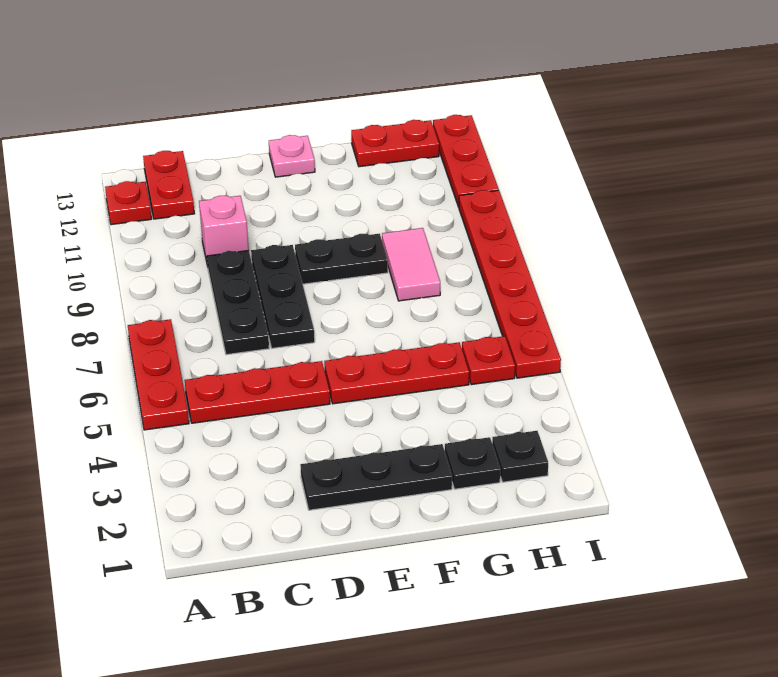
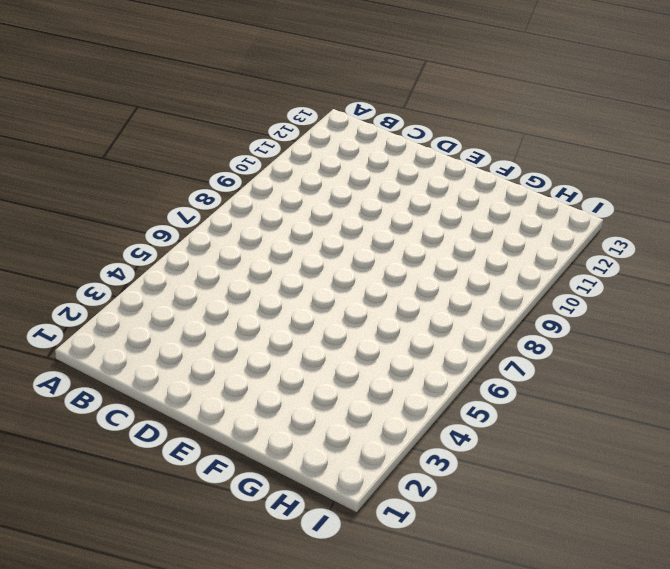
none -> red plate A5:A7 level 1
none -> red plate A12 level 1
none -> red plate B5:D5 level 1

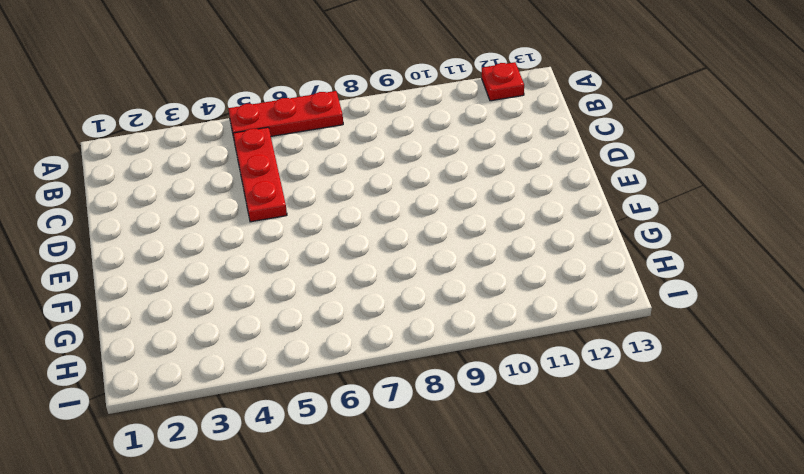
none -> red plate B12:B13 level 1
none -> black plate C7:C9 level 1
none -> pink brick C10 level 1

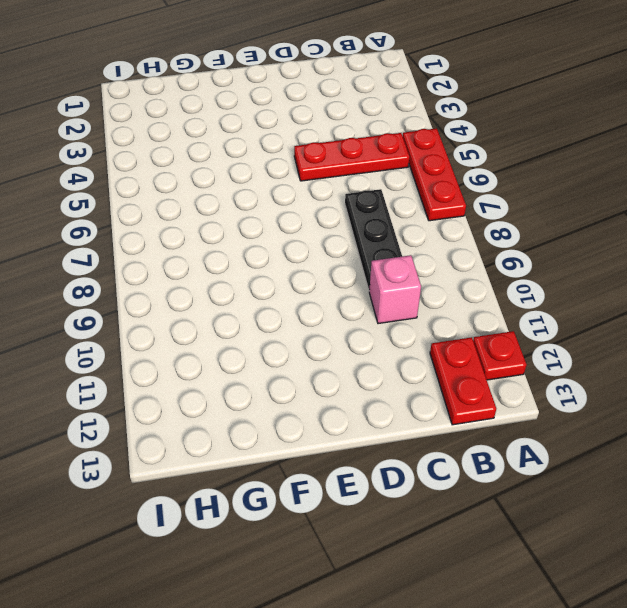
none -> black plate D2:F2 level 1
none -> black plate D7:D9 level 1
none -> red plate E5:G5 level 1

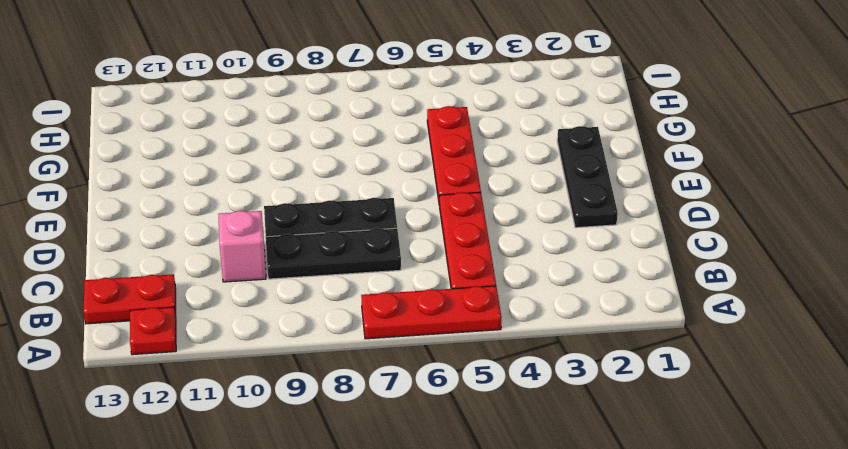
none -> black plate E9:F9 level 1
none -> pink plate E13 level 1
none -> black plate G2 level 1

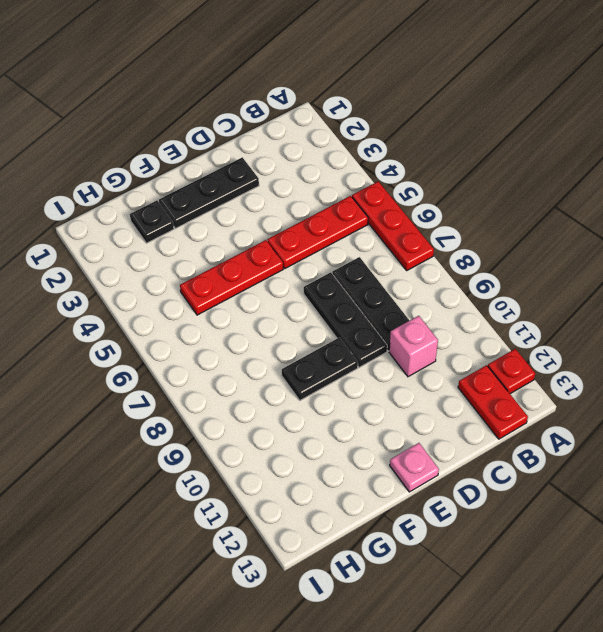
none -> pink tile G8:G9 level 1
none -> red plate G13:H13 level 1
none -> black plate H2 level 1

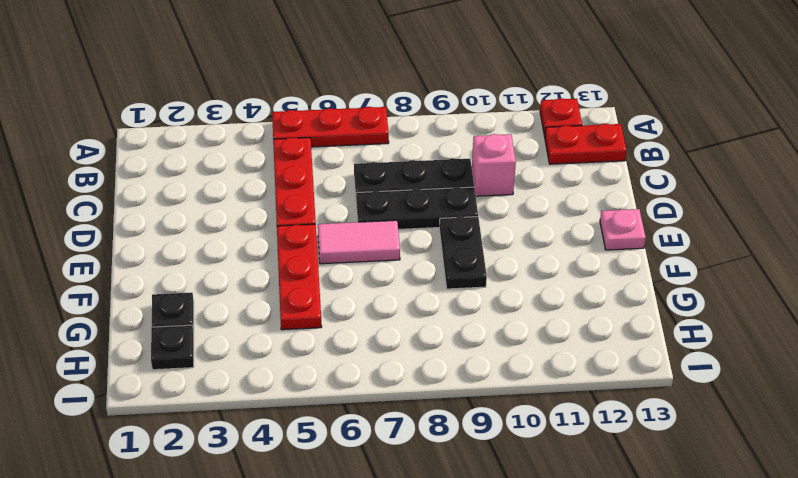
pink tile E6:E7 level 1 -> pink tile G8:G9 level 1
none -> black plate D2:F2 level 1
none -> red plate G13:H13 level 1
none -> red plate H5 level 1

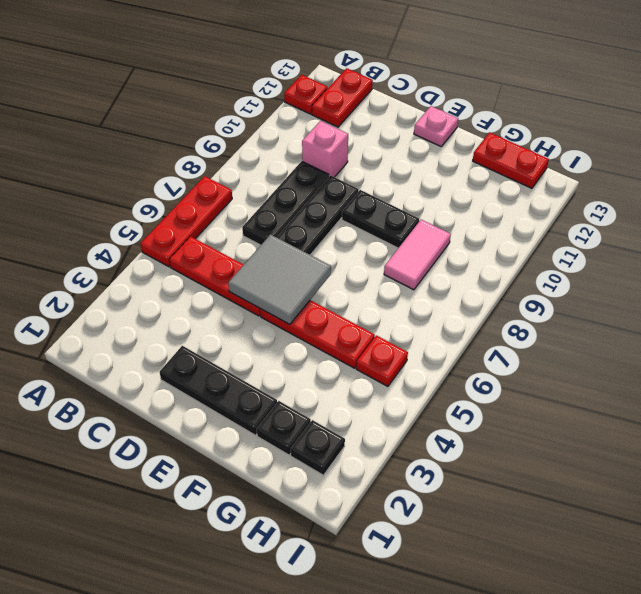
grey tile D5:E6 level 2 -> none
none -> red plate I5:I10 level 1
none -> red plate I11:I13 level 1

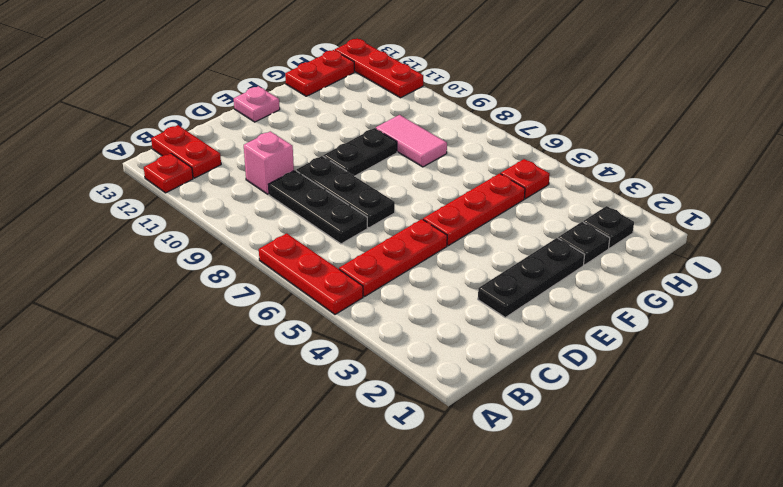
none -> red plate I5:I10 level 1

